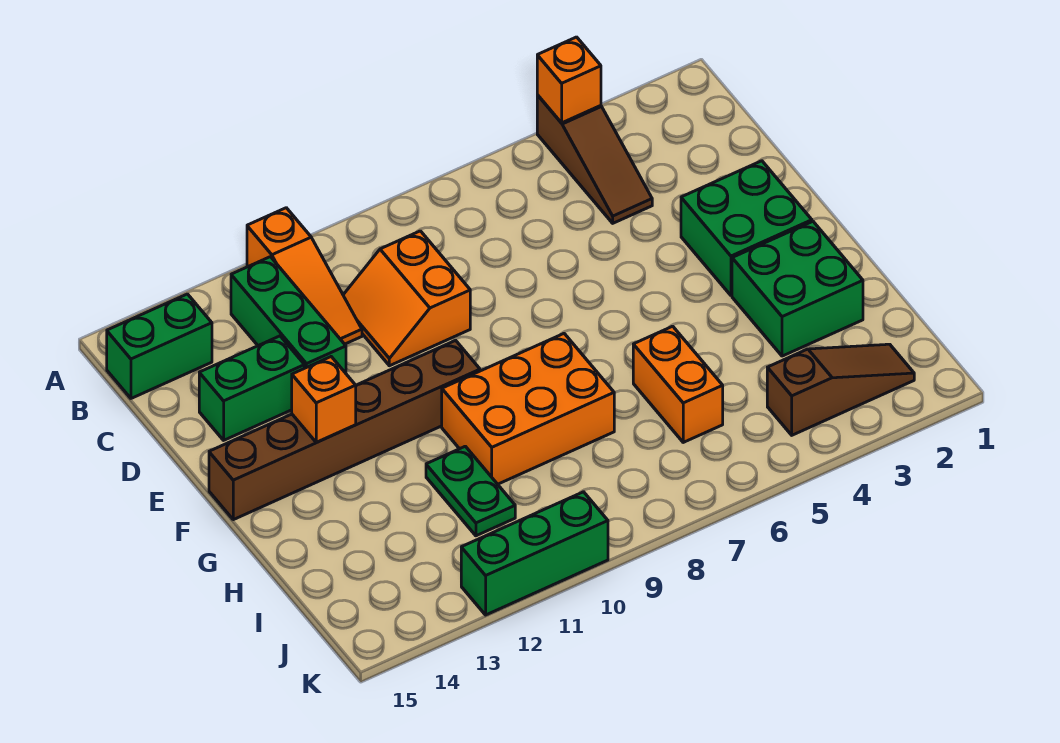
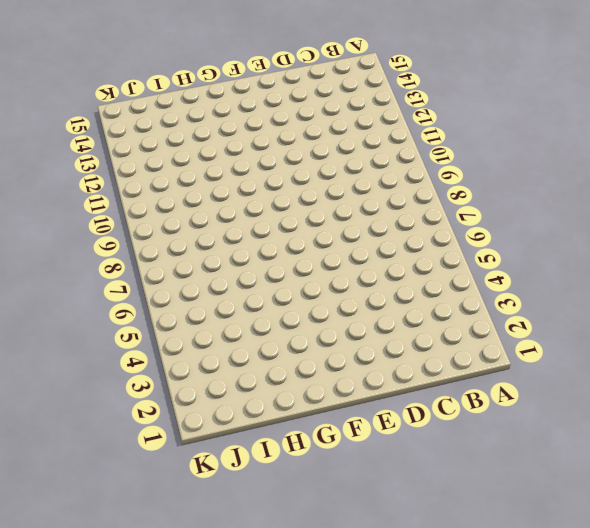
none -> brown slope A4:C4 level 1 top A
none -> orange slope A11:C11 level 1 top A
none -> green brick B12:D12 level 1

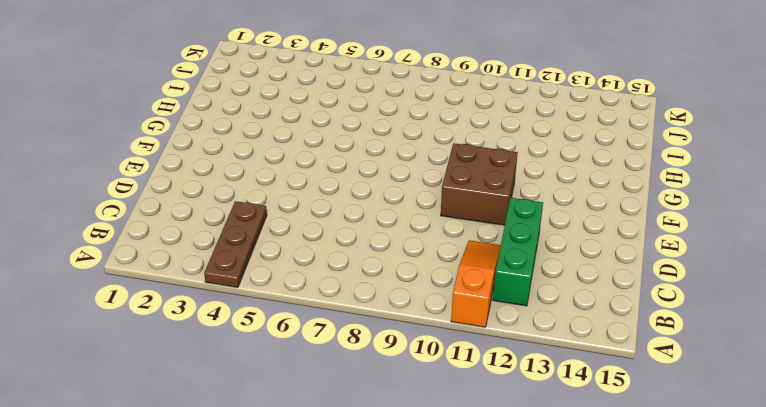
brown plate A4:C4 level 1 -> brown slope A4:C4 level 1 top A
brown brick E10:F11 level 1 -> brown brick F10:F15 level 1
none -> green brick B14:B15 level 1
none -> orange slope C9:D10 level 1 top 9
none -> green brick D13:D14 level 1

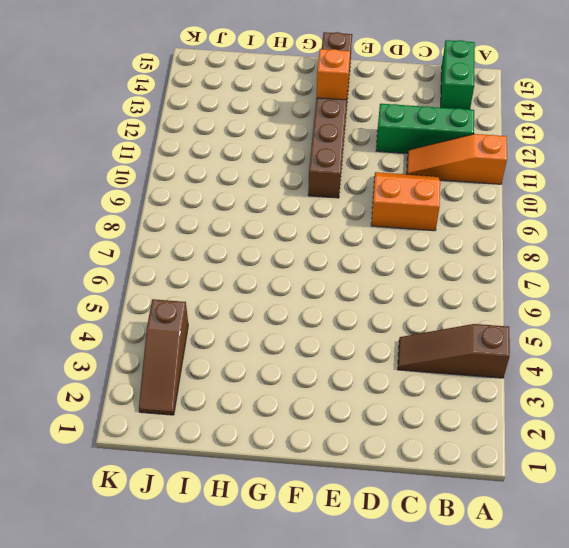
none -> green brick D13:D14 level 1
none -> green brick E2:F3 level 1
none -> green brick G2:H3 level 1

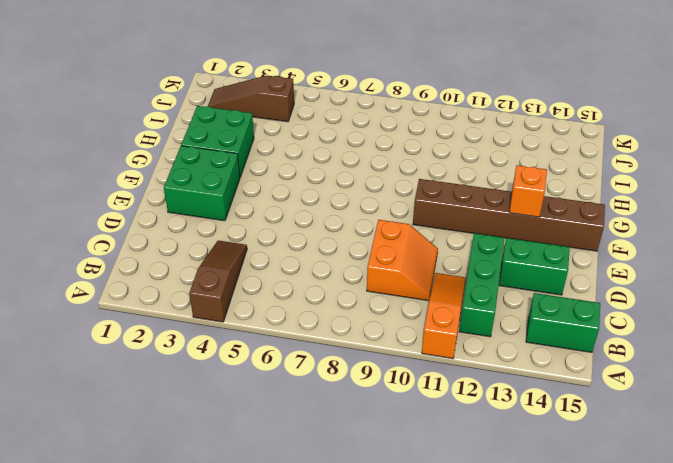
none -> orange brick G8:H10 level 1
none -> orange brick H6:I6 level 1
none -> green plate H11:I11 level 1

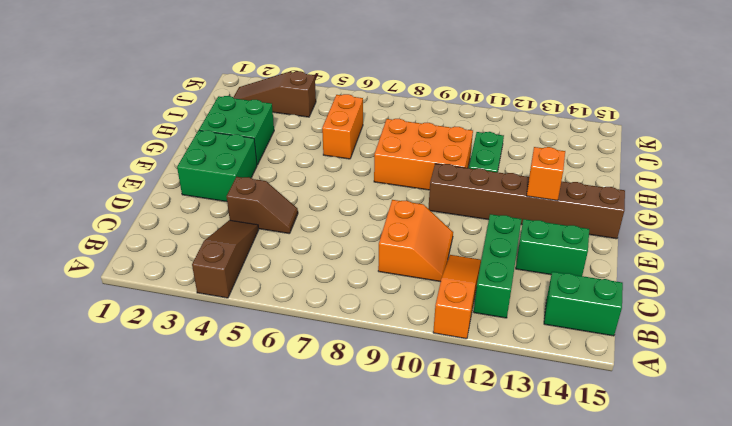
brown slope D4:D5 level 1 top 4 -> none
none -> green brick K10:K12 level 1
none -> orange brick A4 level 2

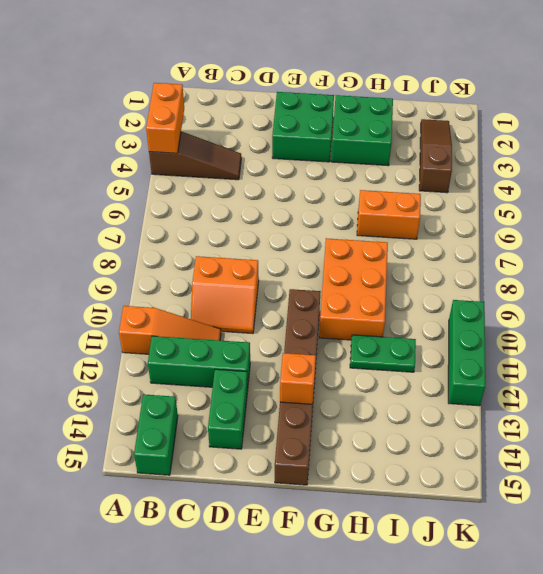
orange brick A3:A4 level 2 -> orange brick A4 level 2

